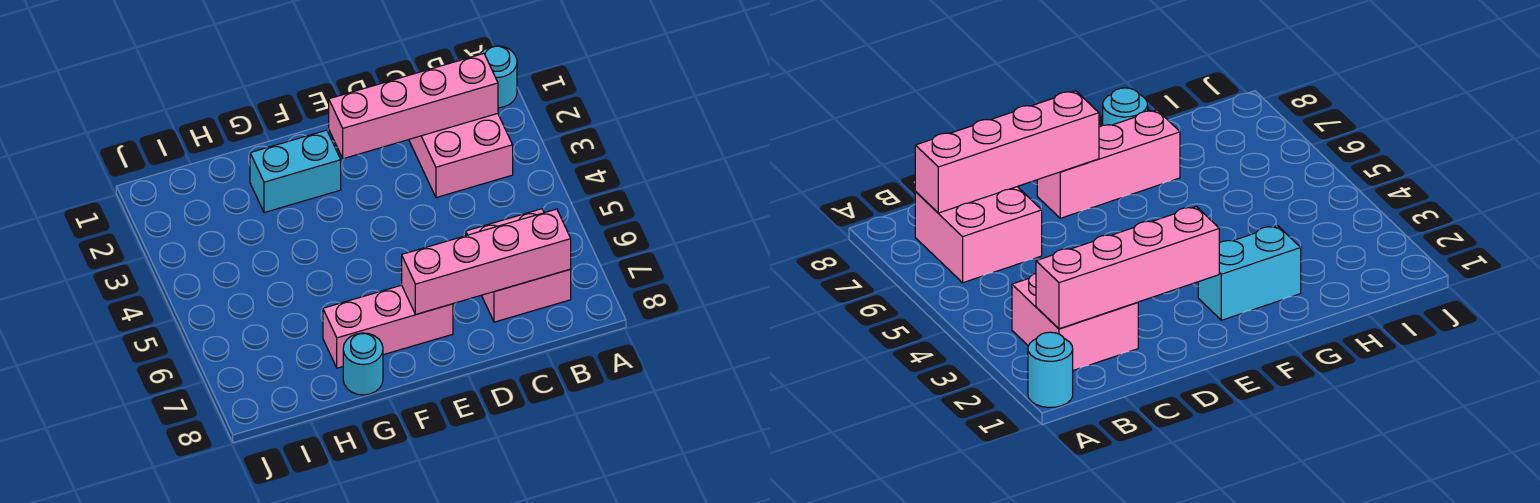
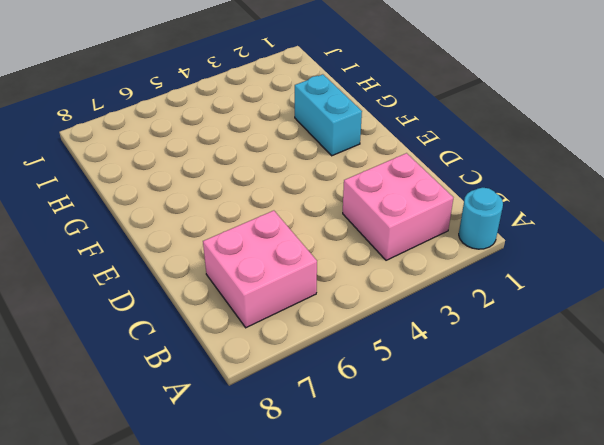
none -> pink brick E7:G7 level 1
none -> cyan round brick G8 level 1

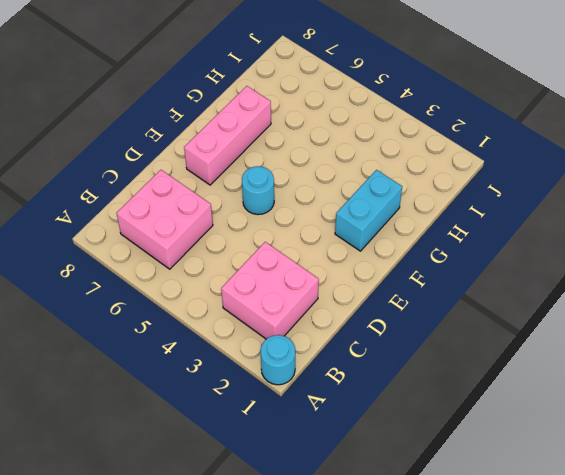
cyan round brick E5 level 1 -> cyan round brick G8 level 1
none -> pink brick B2:E2 level 2
none -> pink brick B7:E7 level 2

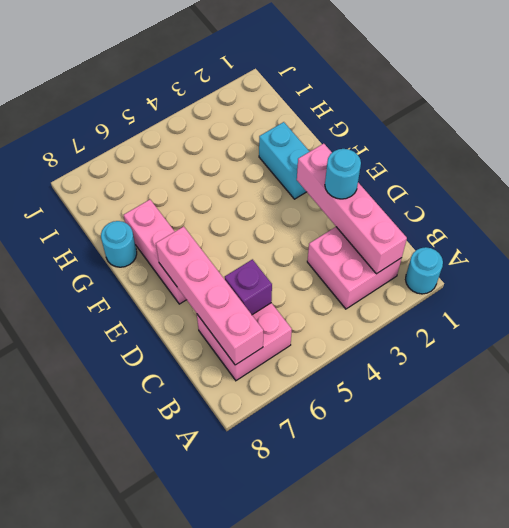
purple brick C6 level 2 -> none
cyan round brick D2 level 3 -> none

